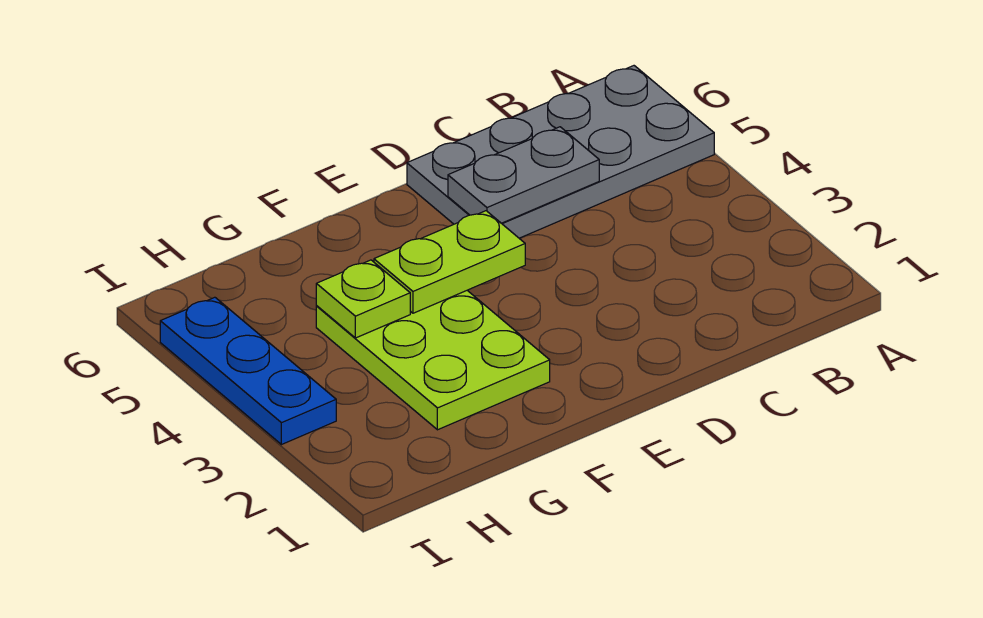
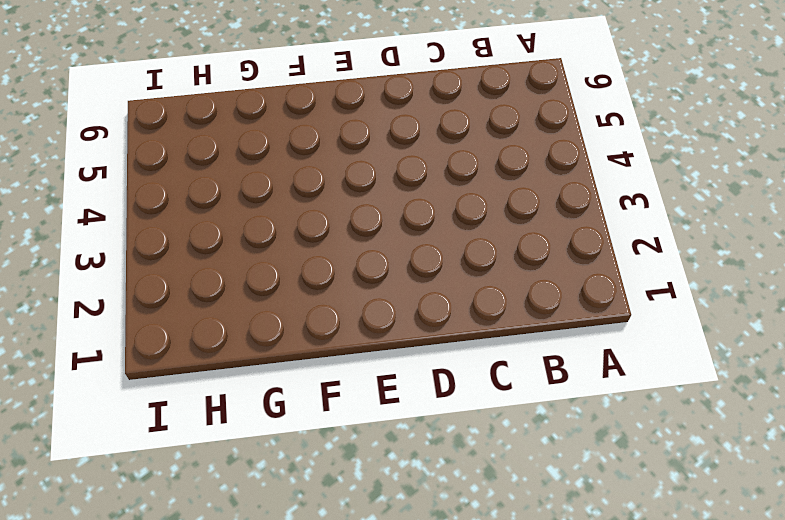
none -> grey plate A5:D6 level 1
none -> lime plate F2:G4 level 1

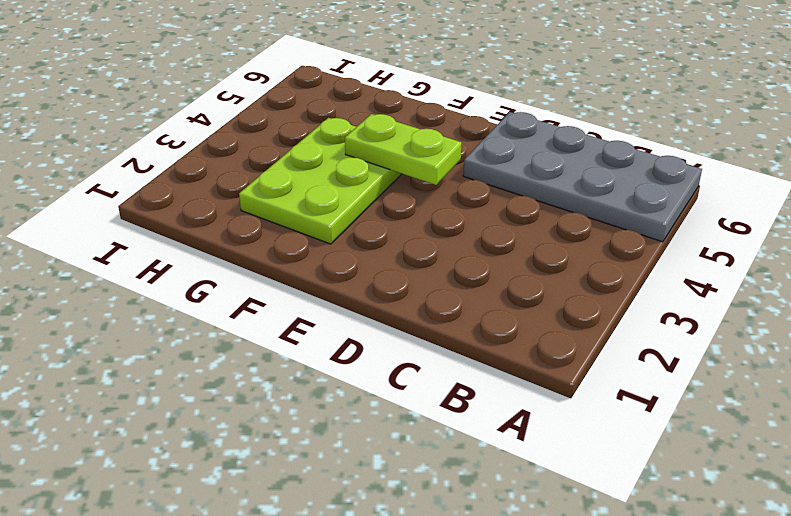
none -> blue plate I3:I5 level 1
none -> grey plate C5:D5 level 2

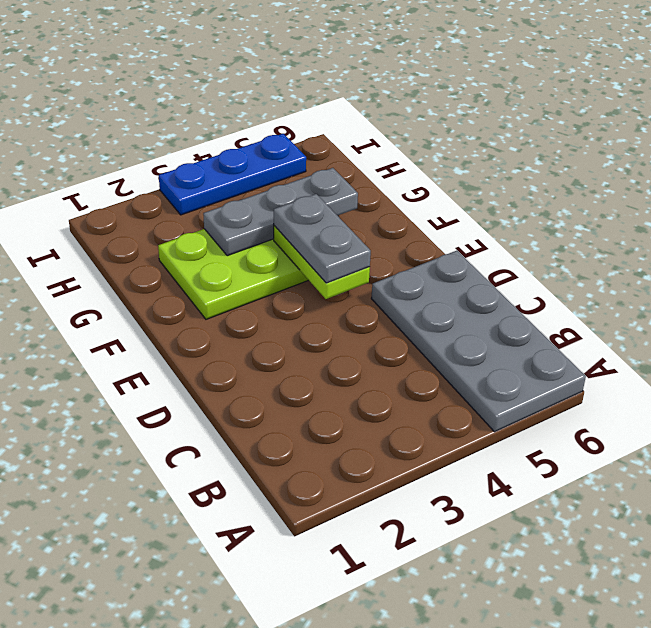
grey plate E4:F4 level 3 -> grey plate C5:D5 level 2
grey plate G3:G5 level 2 -> lime plate G4 level 2

